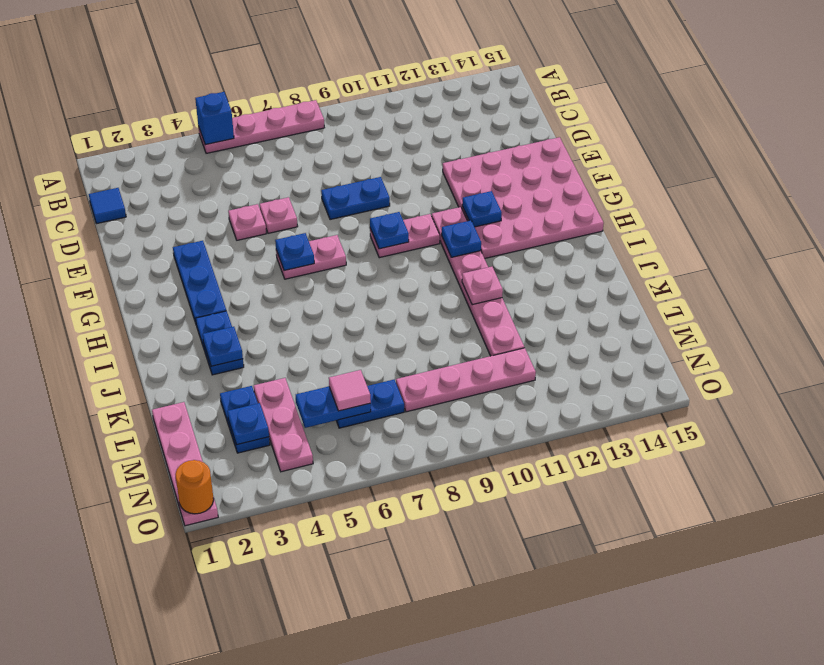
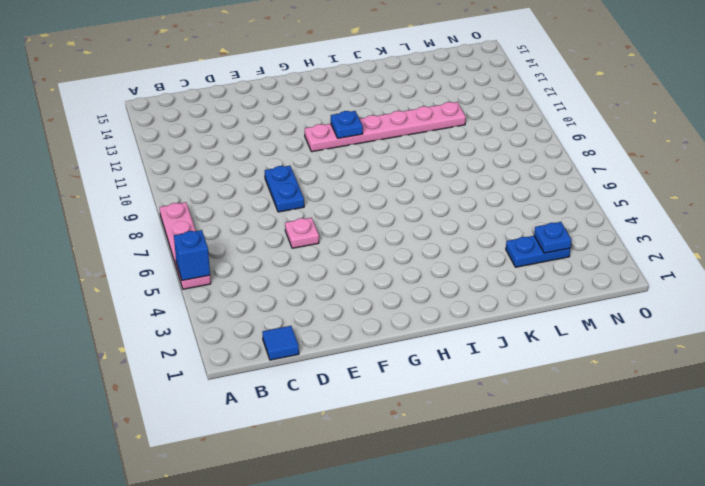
none -> pink plate E5 level 1
none -> pink plate E12:H15 level 1
none -> blue plate F3:H3 level 1

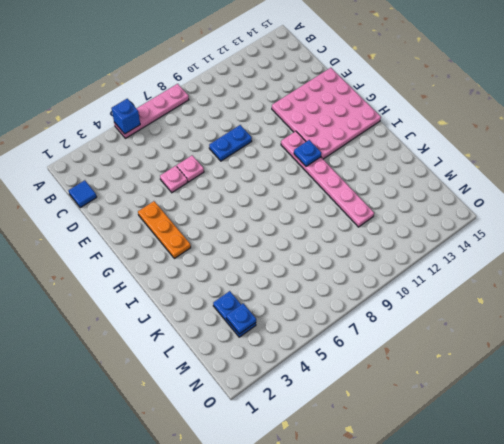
orange plate F3:H3 level 1 -> blue plate F3:H3 level 1
none -> pink plate G6:G7 level 1
none -> pink plate G9:G10 level 1
none -> blue plate I3:J3 level 1

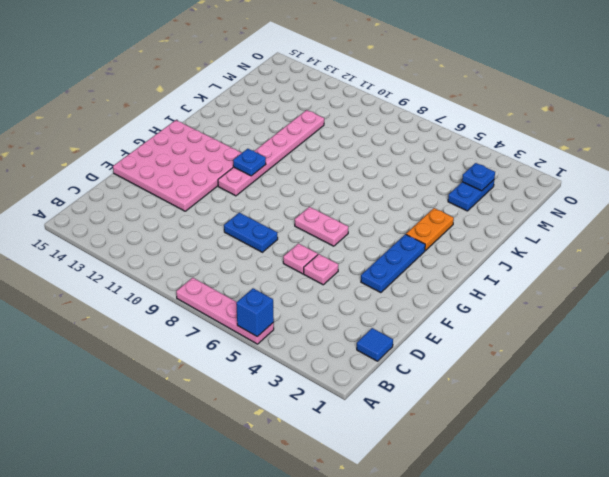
orange plate I3:J3 level 1 -> blue plate I3:J3 level 1
none -> pink plate G9:G10 level 1
none -> pink plate L1:O1 level 1
none -> pink plate L4:N4 level 1

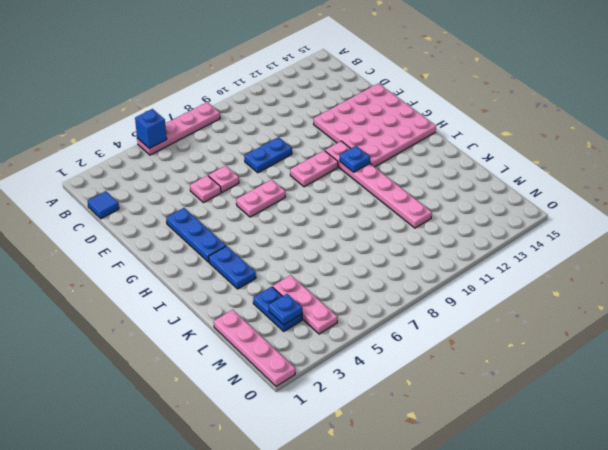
none -> blue plate M6:M7 level 1
none -> pink plate M8:M11 level 1
none -> blue plate G6 level 2

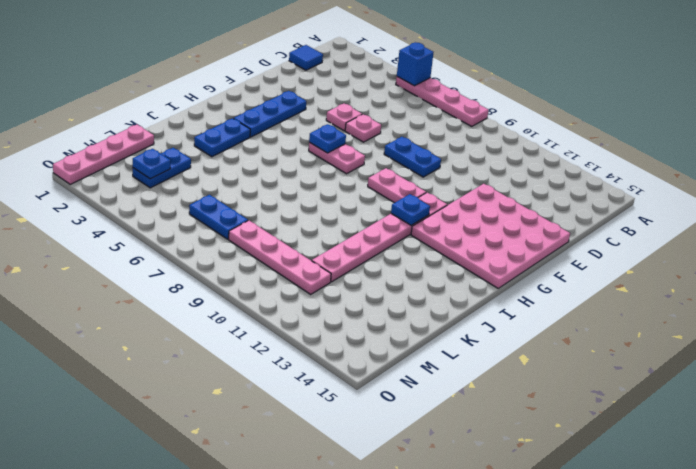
none -> pink plate L4:N4 level 1
none -> blue plate G9 level 2
none -> blue plate G12 level 2

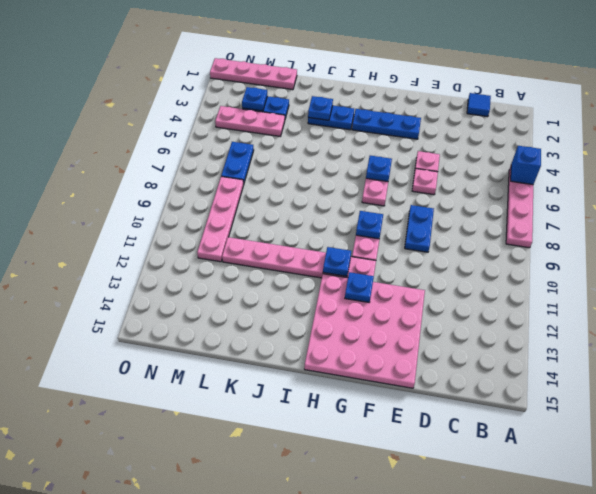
none -> pink plate J11 level 2
none -> blue plate M5:M6 level 2
none -> orange round brick O1 level 2

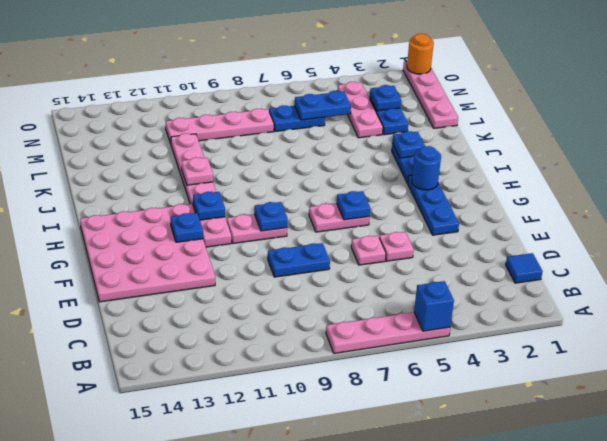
blue round brick H3 level 2 -> none
none -> pink tile M6 level 3

